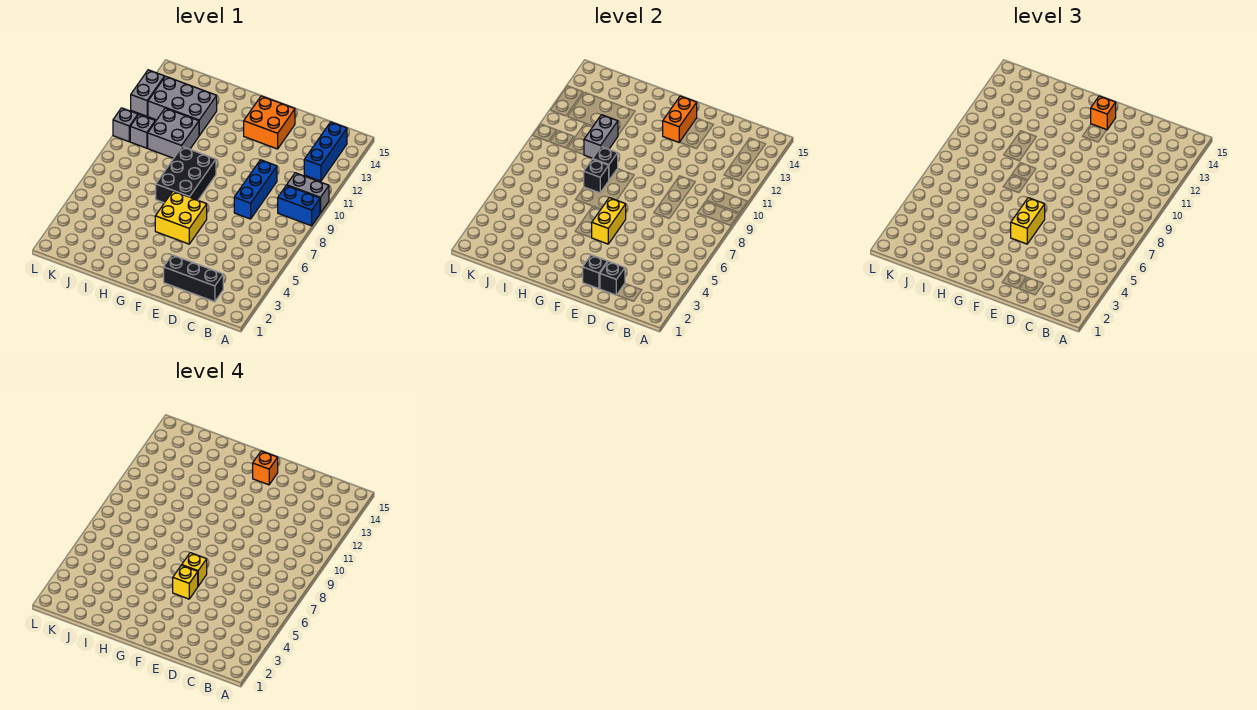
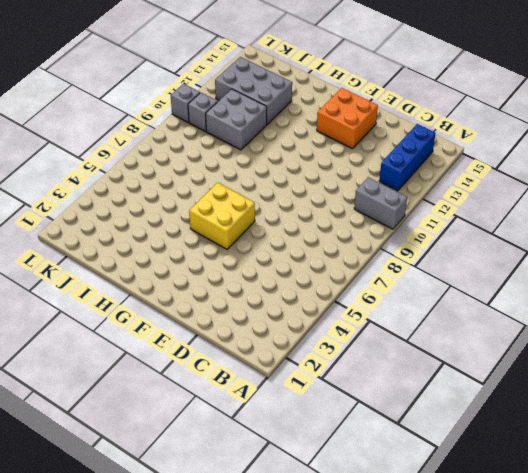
none -> blue brick A9:B9 level 1
none -> black brick C2:E2 level 1
none -> blue brick D8:D10 level 1

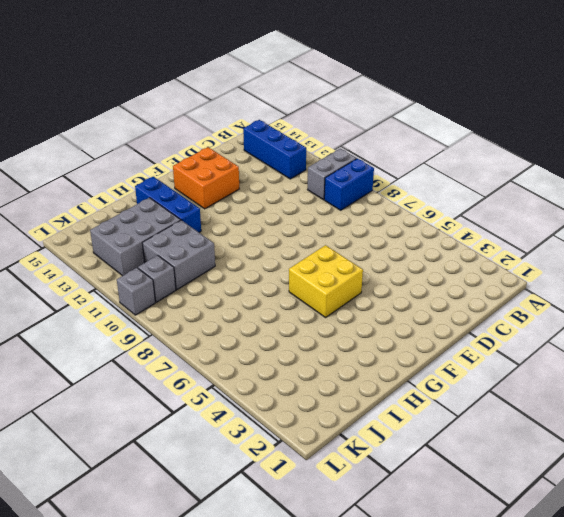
blue brick H12:H14 level 1 -> blue brick D8:D10 level 1
none -> black brick C2:E2 level 1
none -> black brick G7:H9 level 1
none -> grey brick L12:L13 level 1

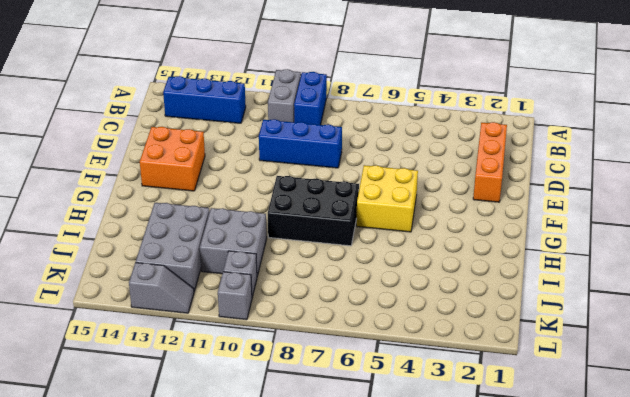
orange brick C2:E2 level 1 -> black brick C2:E2 level 1
grey slope L12:L13 level 1 top 13 -> grey brick L12:L13 level 1
none -> black brick D2 level 2
none -> black brick E2 level 2
none -> yellow brick F5:F6 level 2

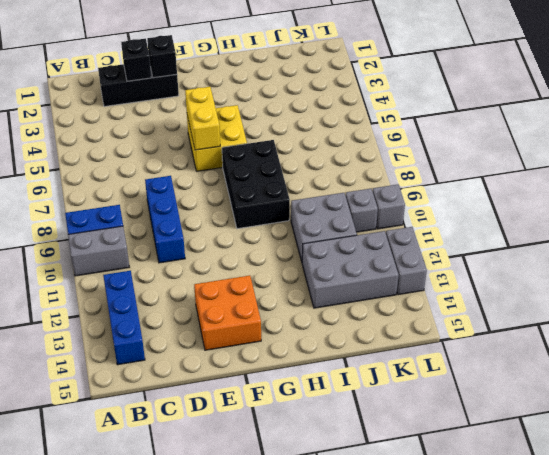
none -> orange brick F13:F14 level 2
none -> black brick H8 level 2
none -> black brick H9 level 2

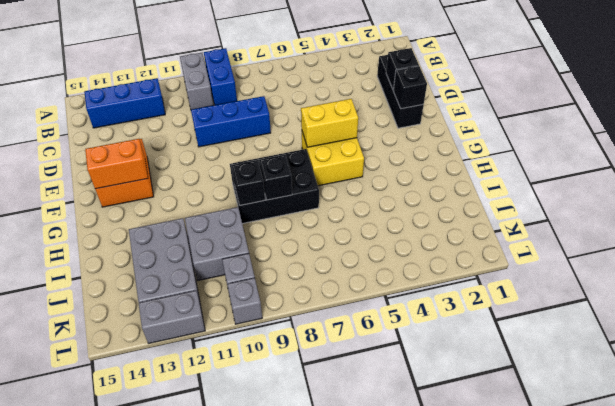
none -> grey brick I10:I11 level 2
none -> yellow brick F5:F6 level 3
none -> orange brick F14 level 3

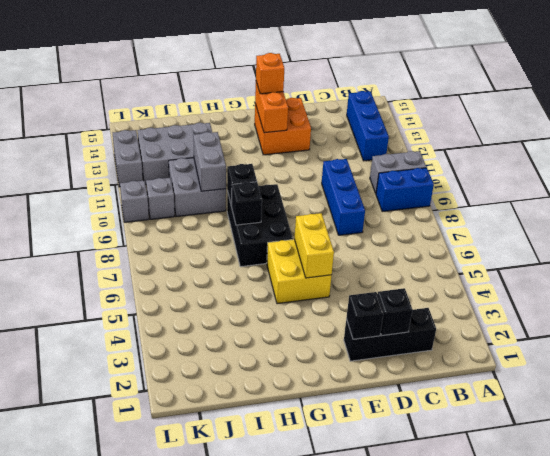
none -> yellow brick F5:F6 level 3
none -> yellow brick F5 level 4
none -> yellow brick F6 level 4

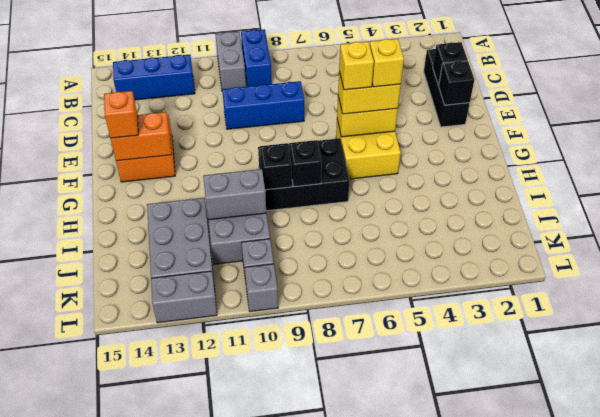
none -> orange brick F14 level 4

